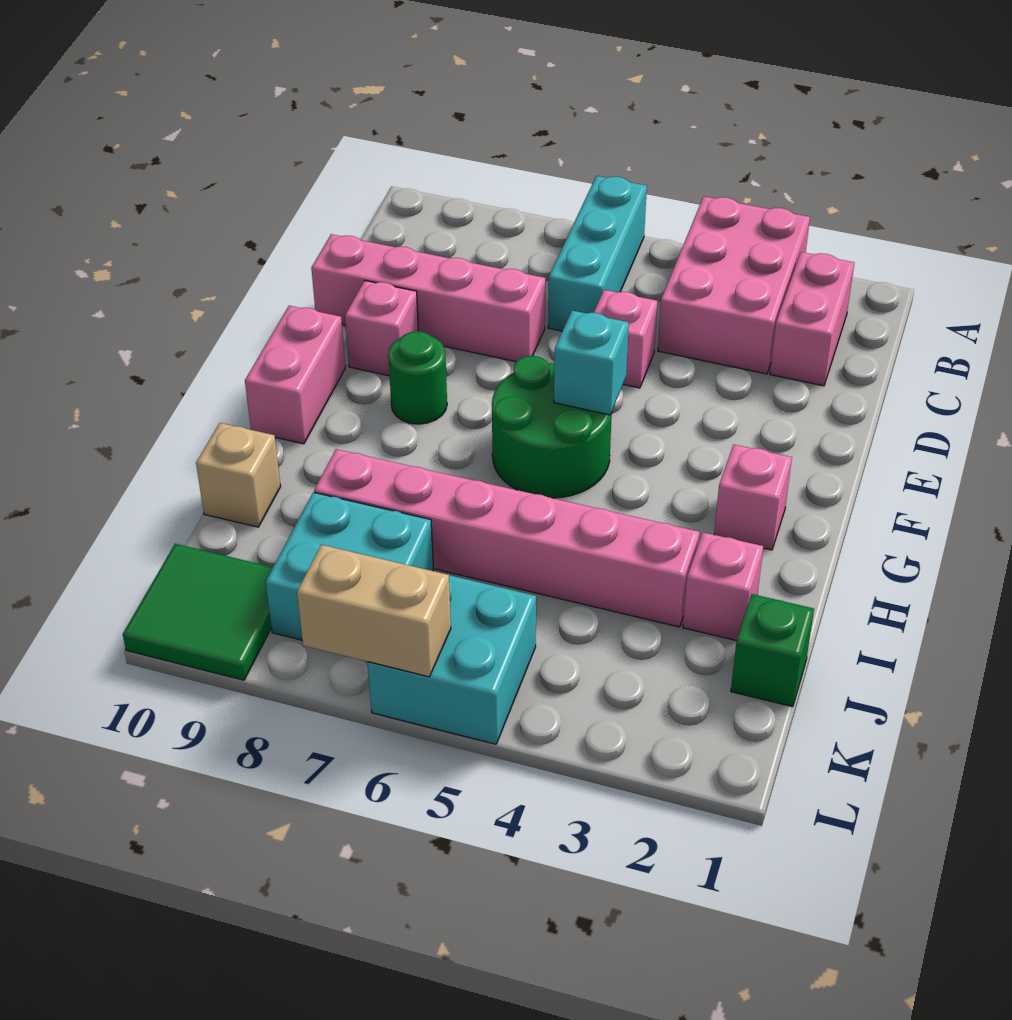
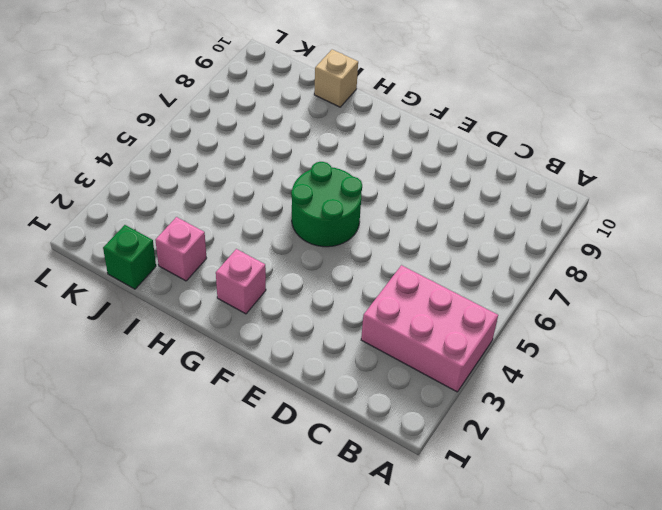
none -> cyan brick A6:C6 level 1
none -> pink brick B2:C2 level 1
none -> pink brick D5 level 1

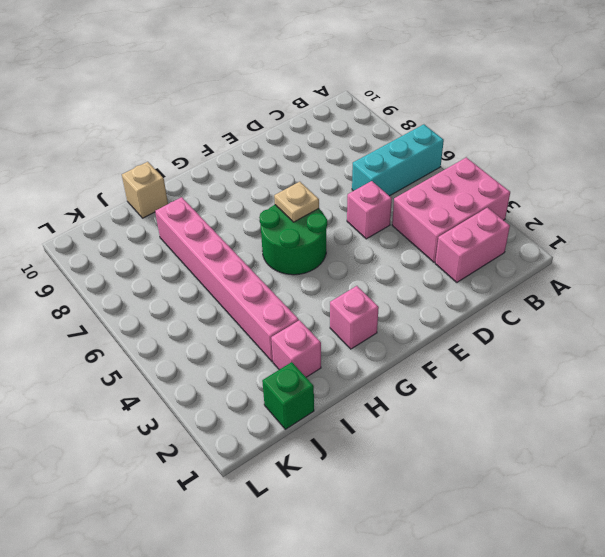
tan plate F6 level 2 -> none
none -> pink brick D7:D10 level 1
none -> pink brick E9 level 1
none -> green round brick F8 level 1

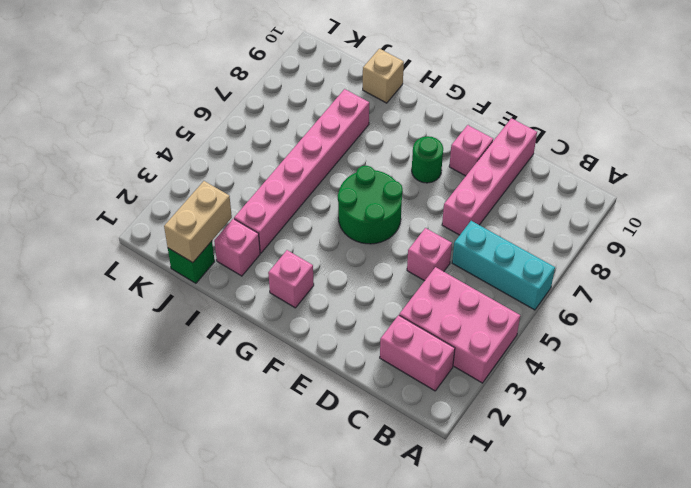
tan brick J1:J2 level 2 -> tan brick L6:L7 level 2
none -> pink brick F10:G10 level 1
none -> cyan brick J7:K8 level 1
none -> cyan brick K5:L6 level 1

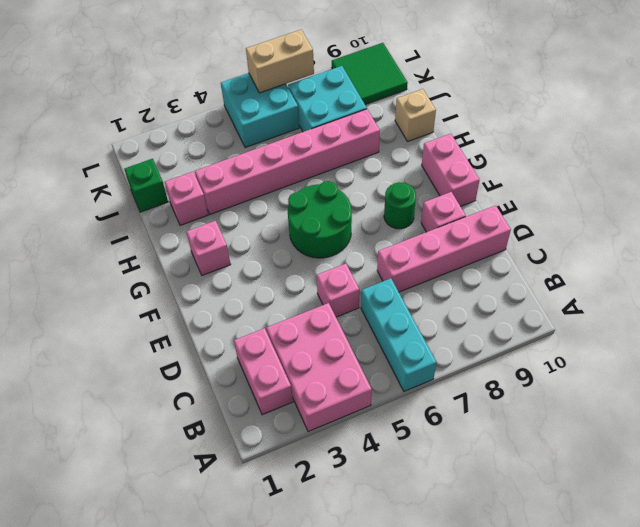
none -> cyan brick F5 level 2

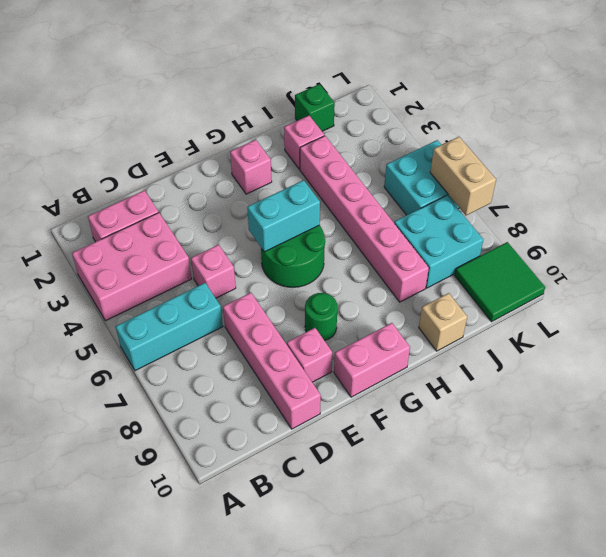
cyan brick F5:G5 level 2 -> cyan brick F5 level 2

